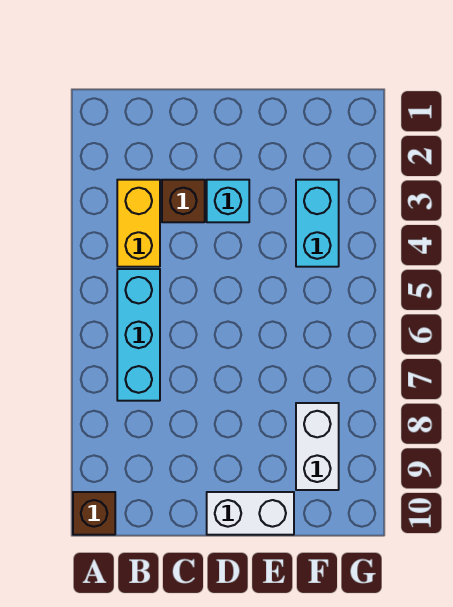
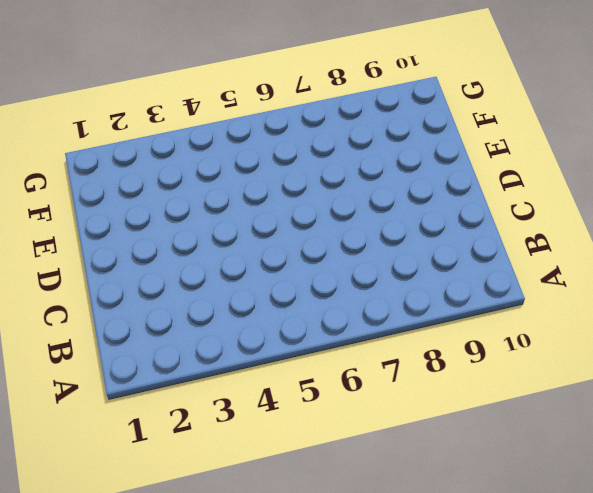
none -> brown brick A10 level 1
none -> yellow brick B3:B4 level 1

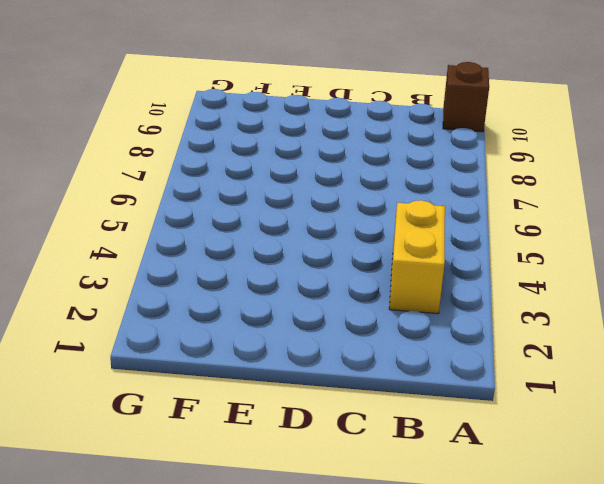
none -> cyan brick B5:B7 level 1
none -> brown brick C3 level 1

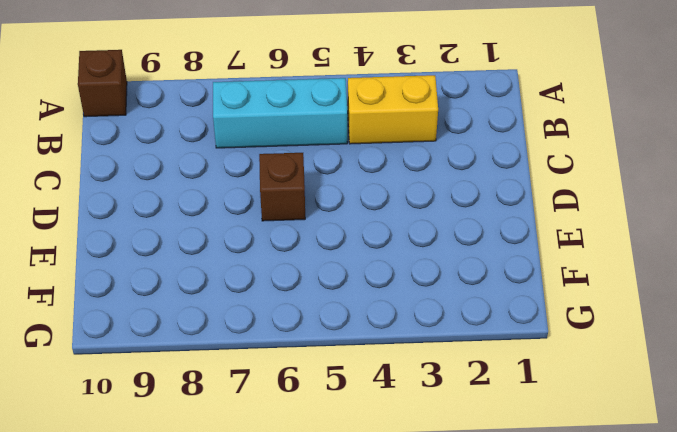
brown brick D6 level 1 -> brown brick C3 level 1
none -> cyan brick D3 level 1
none -> white brick D10:E10 level 1

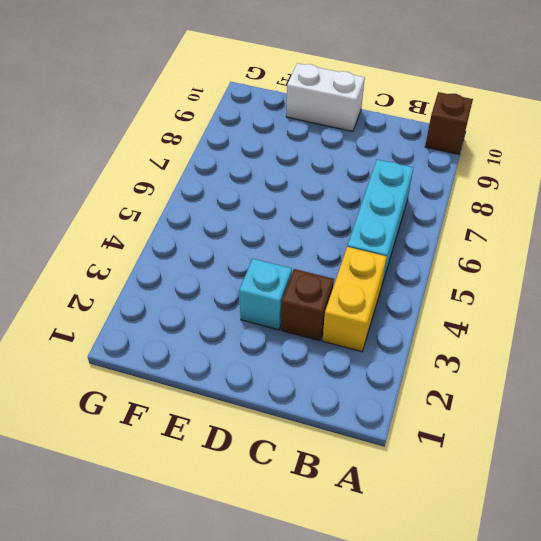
none -> cyan brick F3:F4 level 1
none -> white brick F8:F9 level 1

